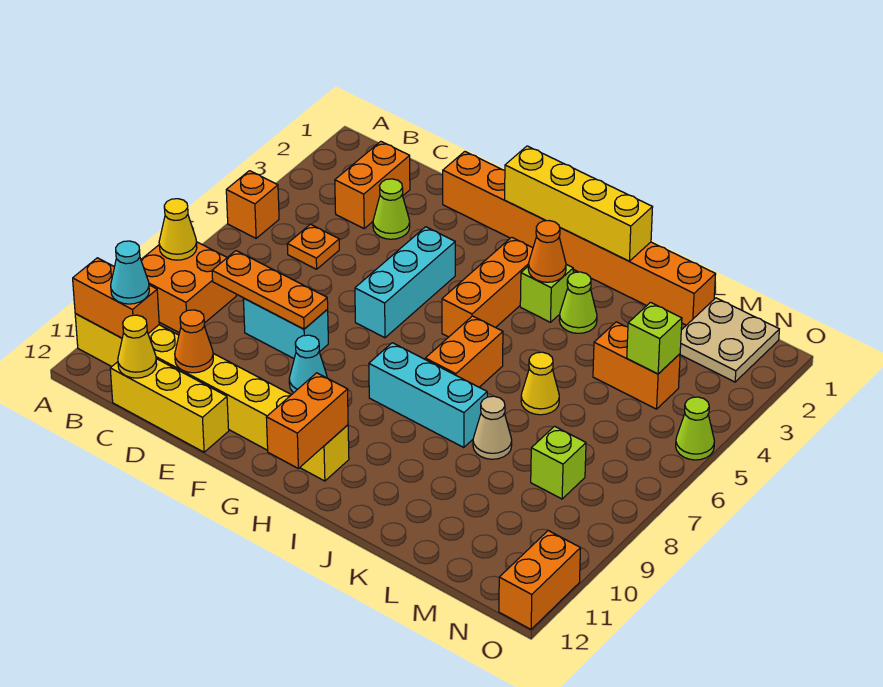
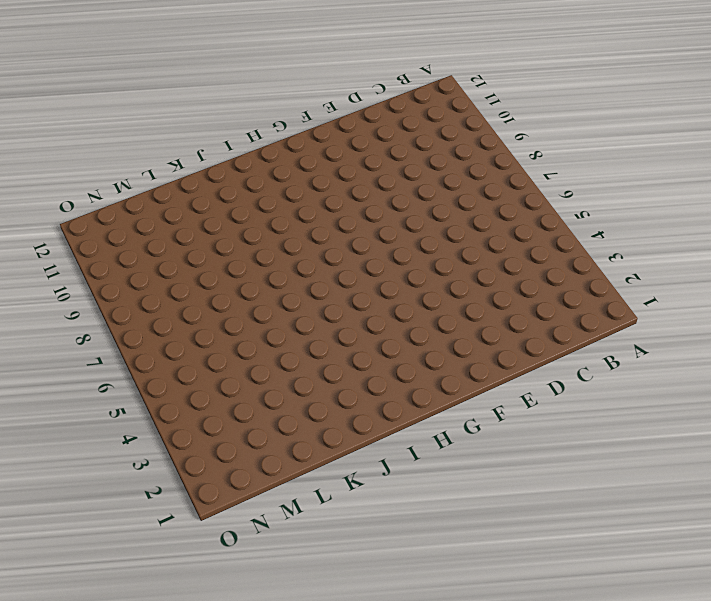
none -> orange brick A5 level 1
none -> orange brick A8:B9 level 1
none -> yellow brick A11:H11 level 1
none -> orange brick C2:C3 level 1

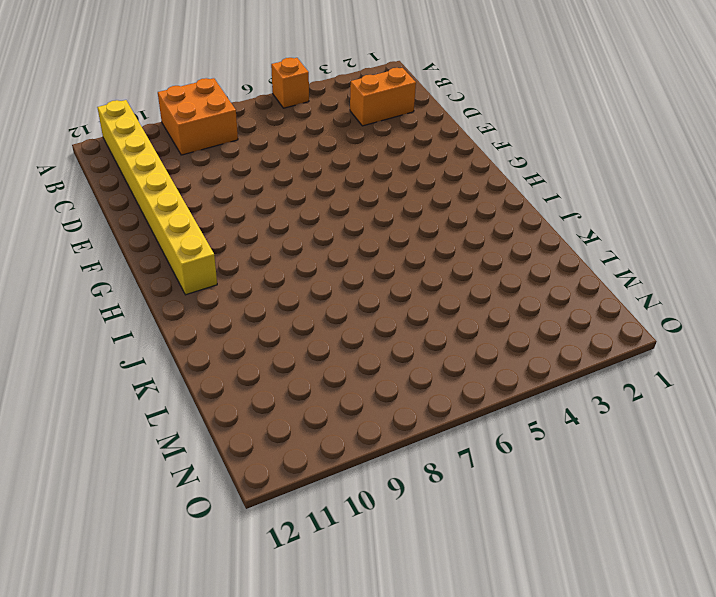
none -> orange plate C5 level 1
none -> yellow brick C12:E12 level 1
none -> lime cone D3 level 1
none -> cyan brick D8:E8 level 1

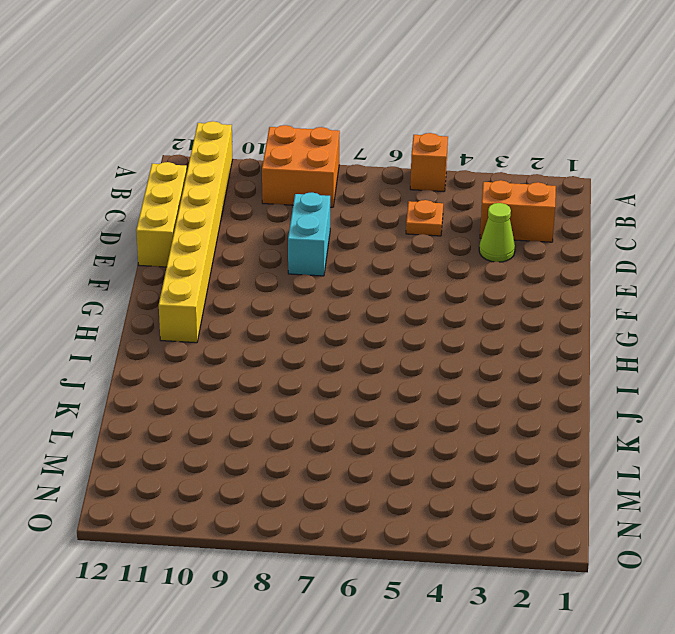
none -> orange brick E1:L1 level 1
none -> cyan brick F4:F6 level 1
none -> cyan cone F9 level 1
none -> orange brick H3:H5 level 1

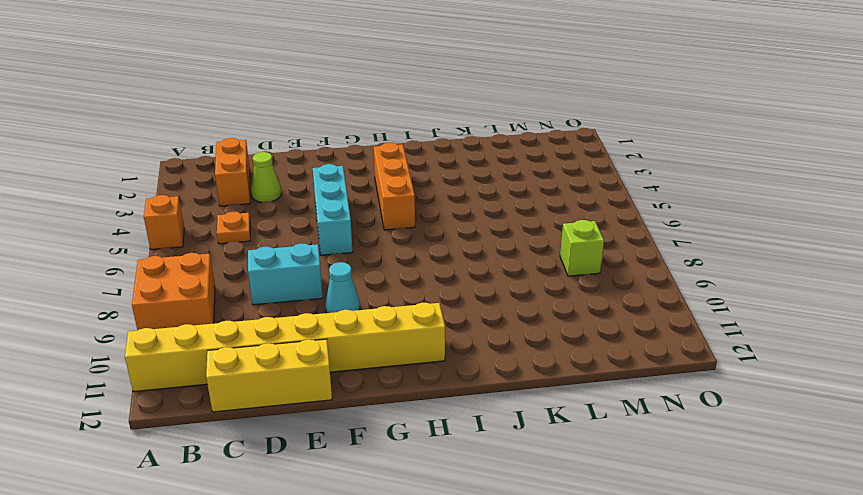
none -> orange brick E1:L1 level 1
none -> cyan brick H8:J8 level 1
none -> lime brick I3 level 1
none -> orange brick I6:I7 level 1

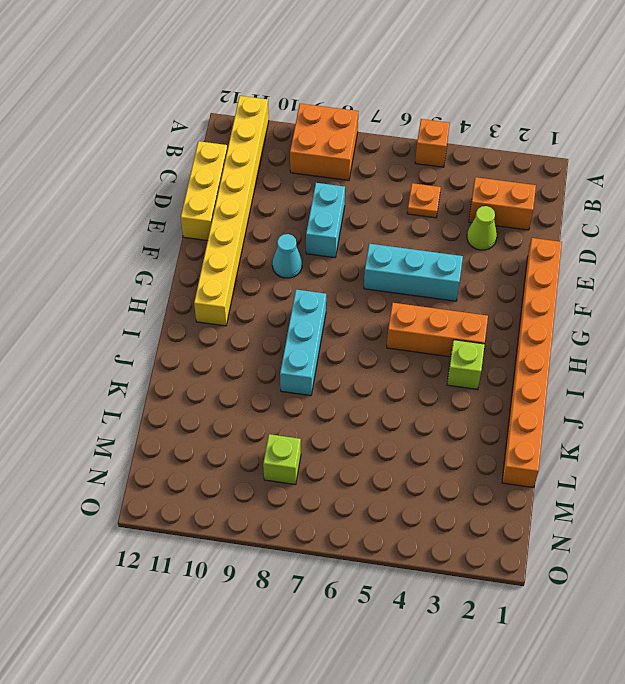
none -> orange brick I6:I7 level 1
none -> lime cone J3 level 1
none -> yellow cone K6 level 1
none -> tan cone K8 level 1

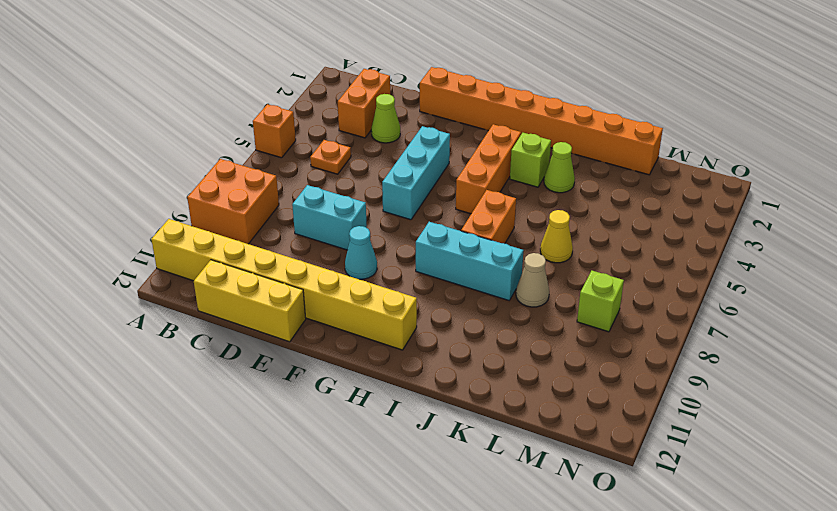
none -> orange brick L4:M4 level 1
none -> tan plate M1:N2 level 1
none -> lime cone O5 level 1
none -> orange brick O11:O12 level 1

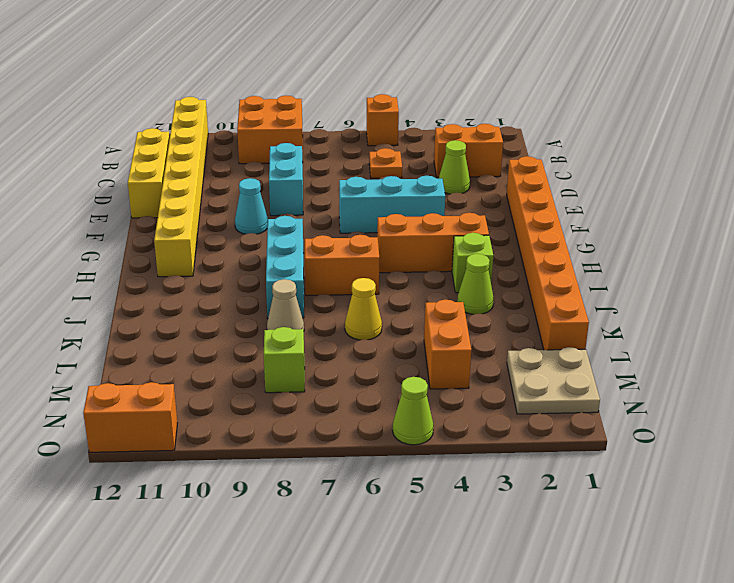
none -> yellow cone A8 level 2
none -> orange brick A11:B11 level 2
none -> orange plate C8:E8 level 2
none -> yellow cone C12 level 2

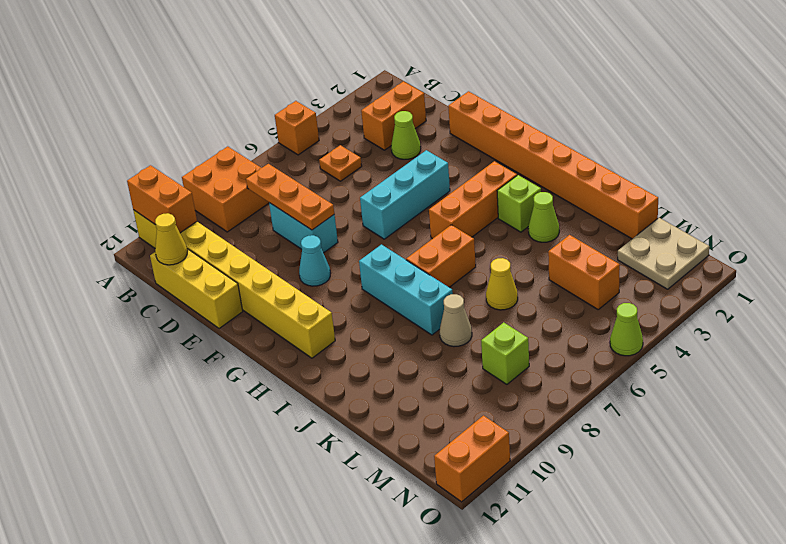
none -> yellow cone A8 level 2
none -> orange cone D11 level 2
none -> yellow brick G1:J1 level 2
none -> orange brick H11:H12 level 2

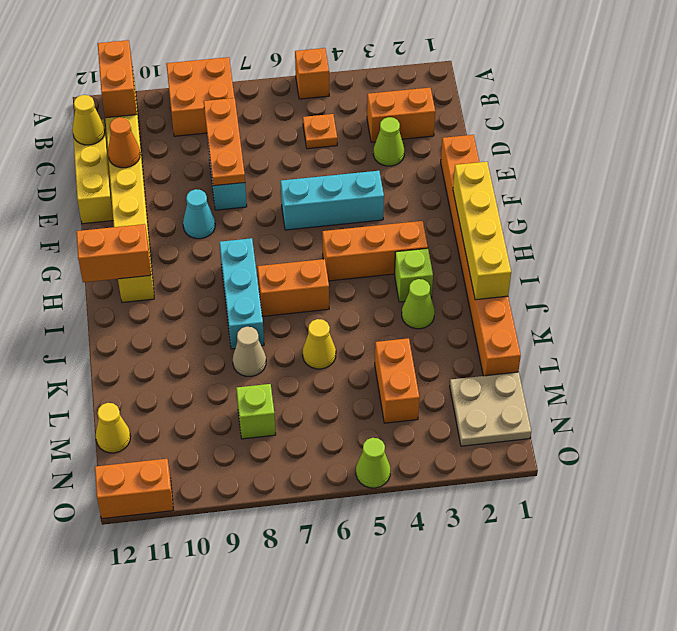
yellow cone M12 level 1 -> yellow cone A8 level 2
none -> orange cone I3 level 2
none -> lime brick M4 level 2
none -> cyan cone B11 level 3

